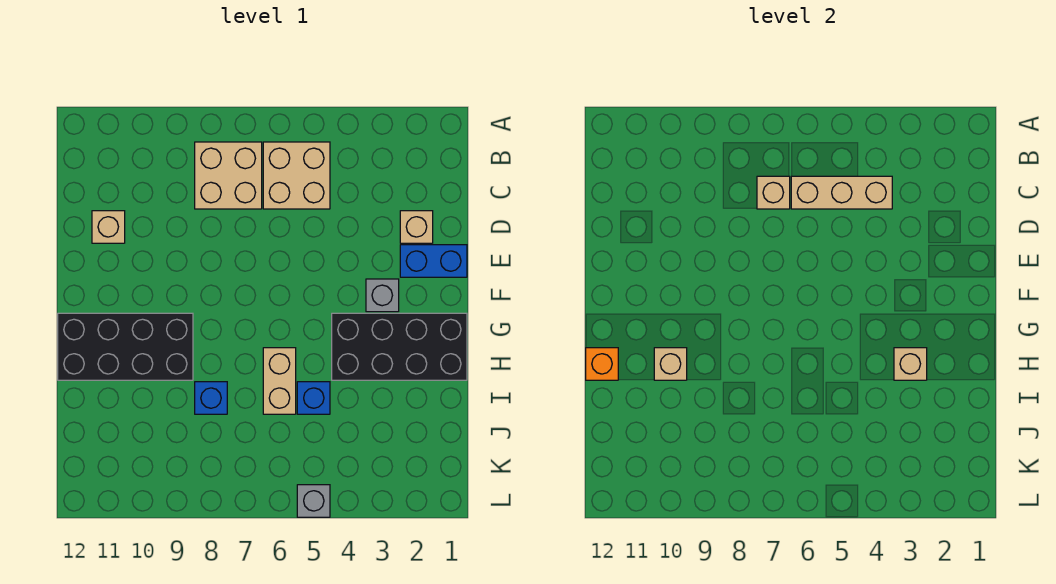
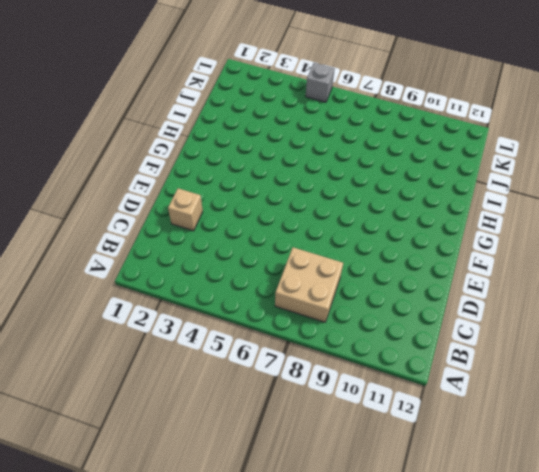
none -> tan brick B5:C6 level 1
none -> tan brick D11 level 1
none -> blue brick E1:E2 level 1

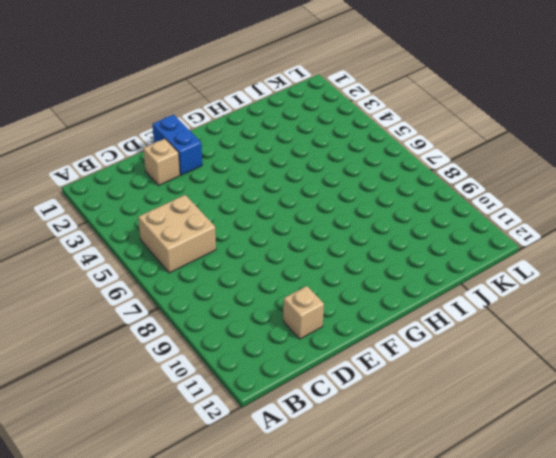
none -> tan brick B7:C8 level 1
none -> grey brick F3 level 1
none -> black brick G1:H4 level 1

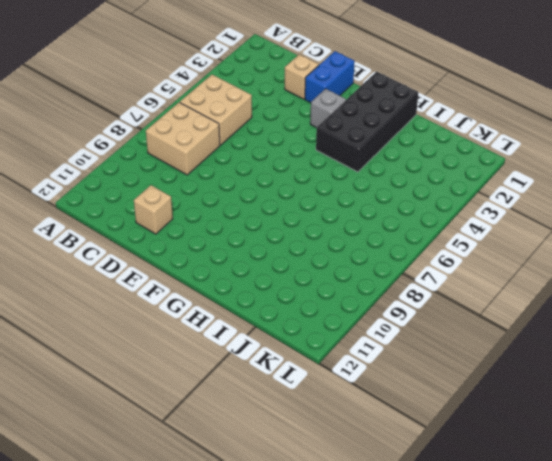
none -> black brick G9:H12 level 1
none -> tan brick H6:I6 level 1
none -> blue brick I5 level 1

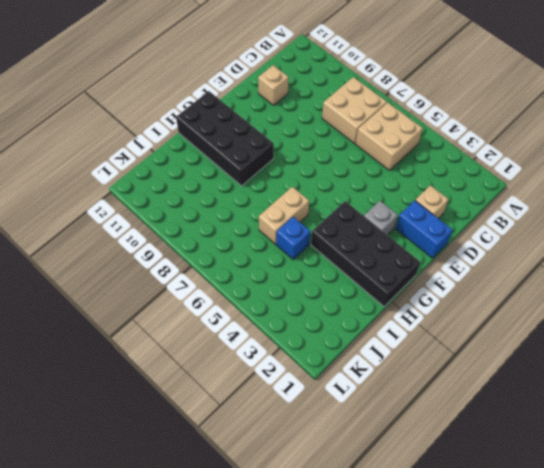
none -> blue brick I8 level 1
none -> grey brick L5 level 1
none -> tan brick C4:C6 level 2

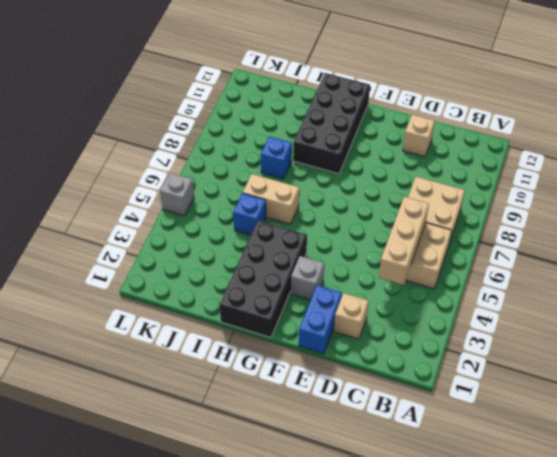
none -> tan brick C7 level 2
none -> tan brick H3 level 2
none -> tan brick H10 level 2

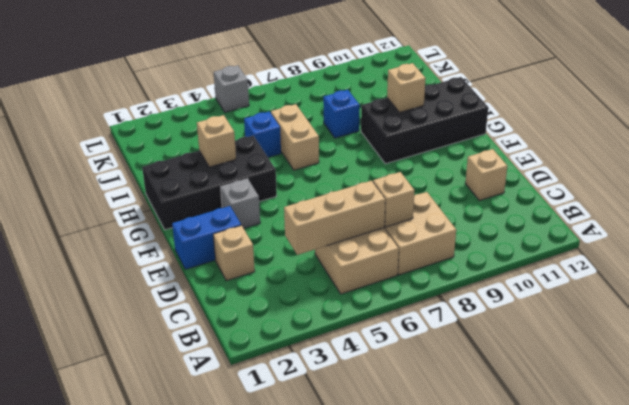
none -> orange brick H12 level 2

